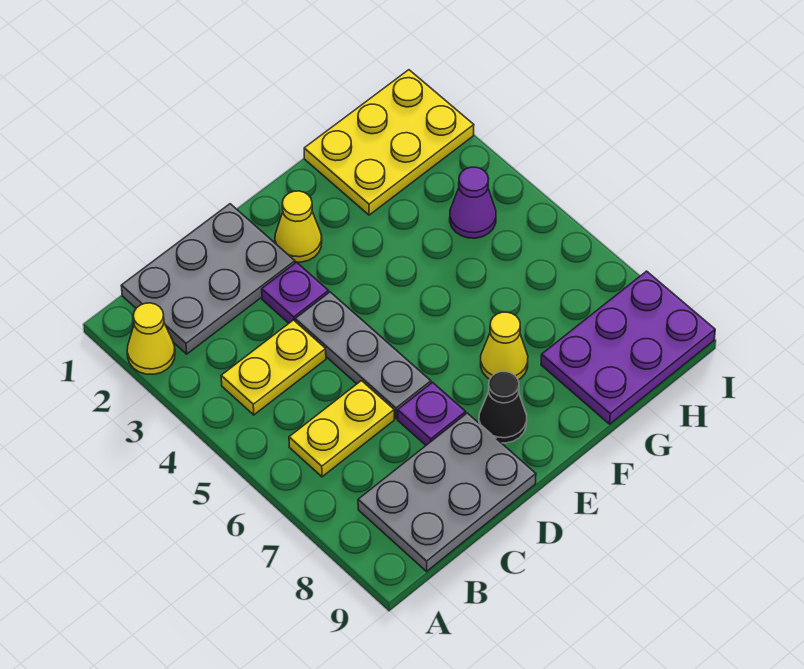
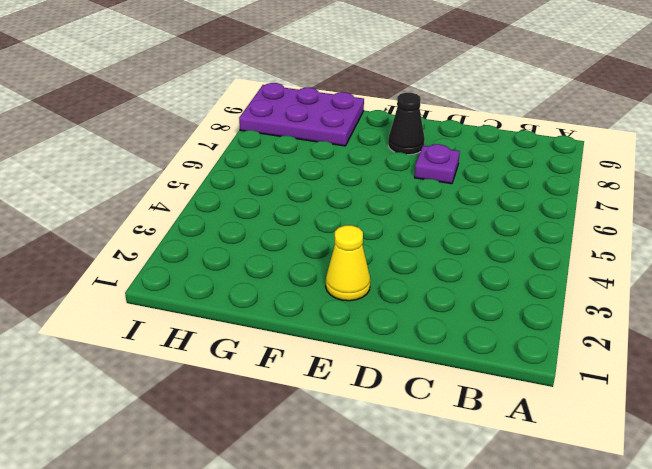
none -> yellow cone A2 level 1
none -> grey plate B1:D2 level 1
none -> yellow plate B4:C4 level 1

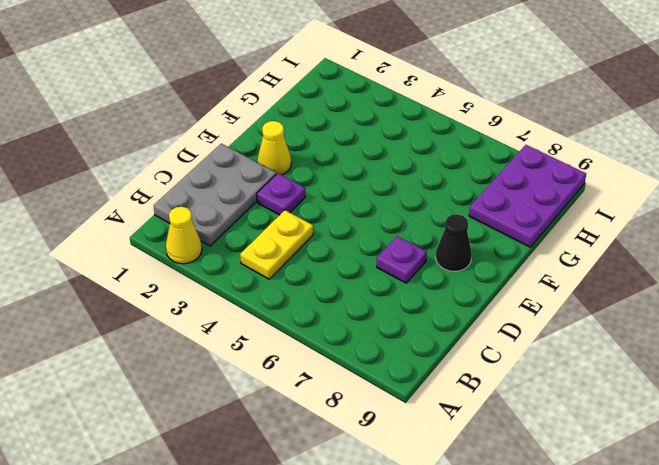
none -> yellow plate B6:C6 level 1
none -> grey plate B8:D9 level 1
none -> grey plate D4:D6 level 1

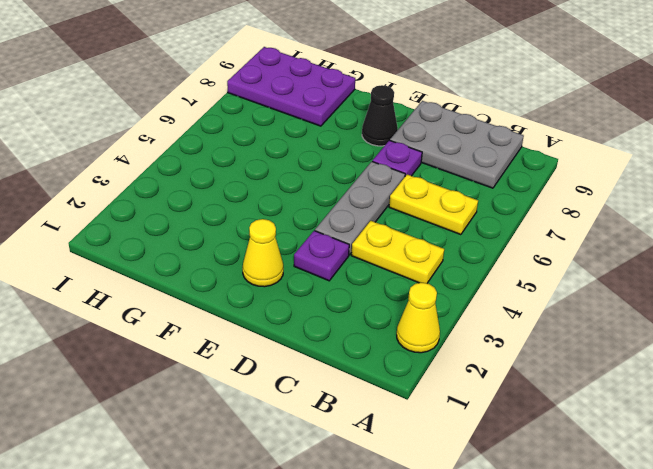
none -> grey plate B1:D2 level 1
none -> yellow cone F7 level 1
none -> yellow plate G1:I2 level 1

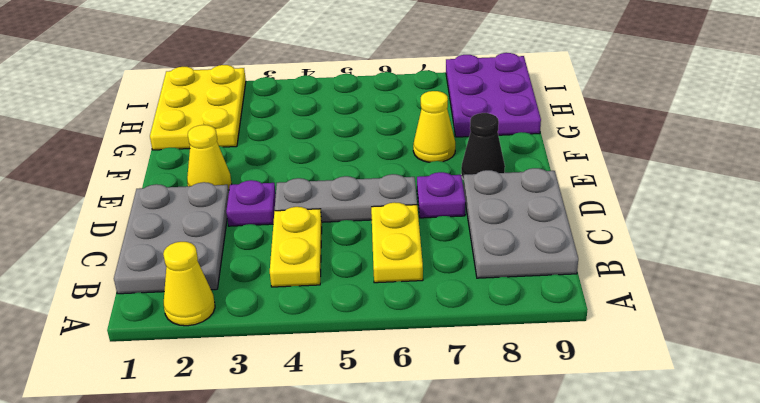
none -> purple cone H4 level 1

